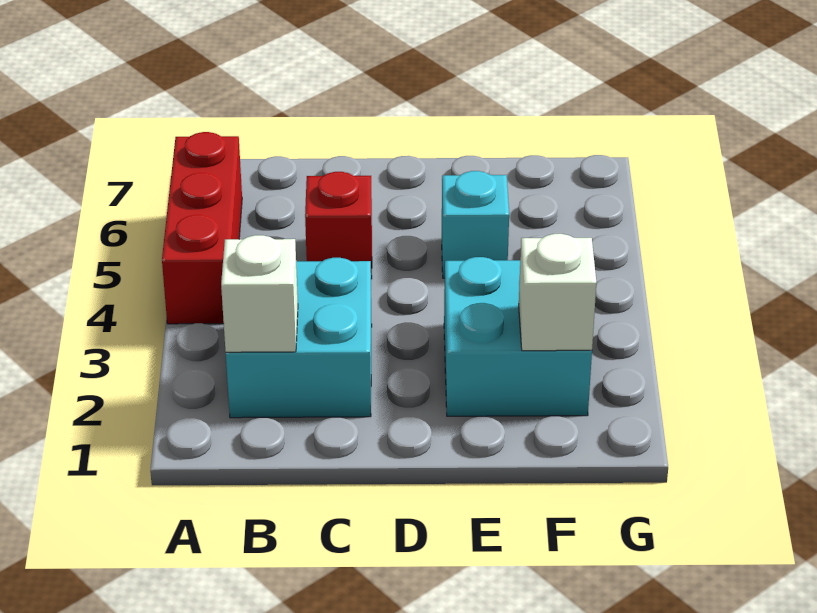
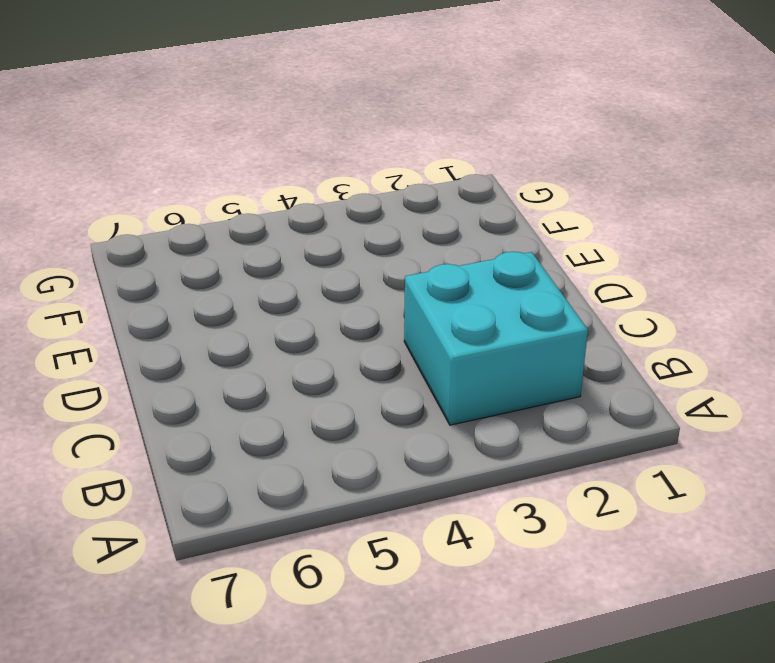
none -> red brick A4:A6 level 1
none -> red brick C5 level 1

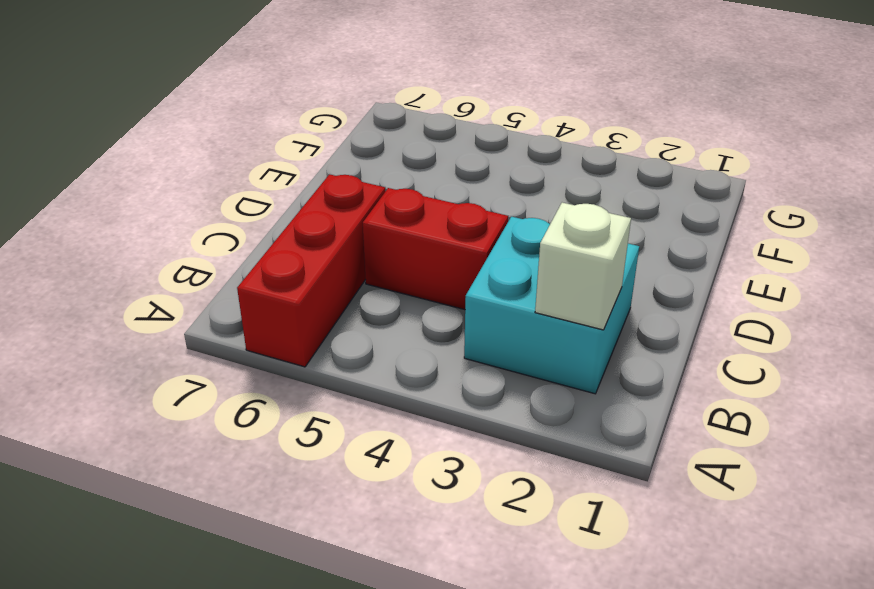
red brick A6:C6 level 1 -> red brick A4:A6 level 1
red brick C4:C5 level 1 -> red brick C5 level 1
none -> cyan brick E2:F3 level 1
none -> cyan brick E5 level 1

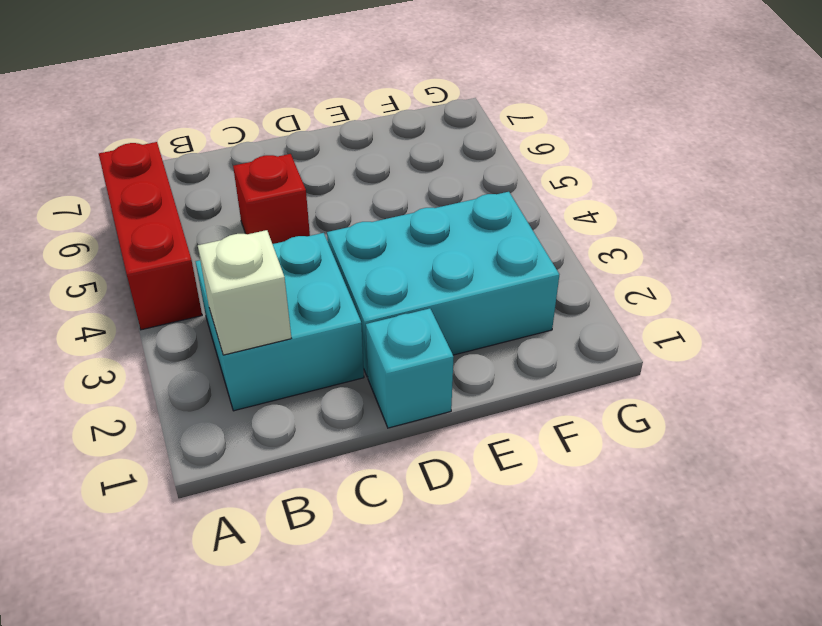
cyan brick D1 level 1 -> cyan brick E5 level 1
cyan brick D2:F3 level 1 -> cyan brick E2:F3 level 1
none -> white brick F2 level 2

